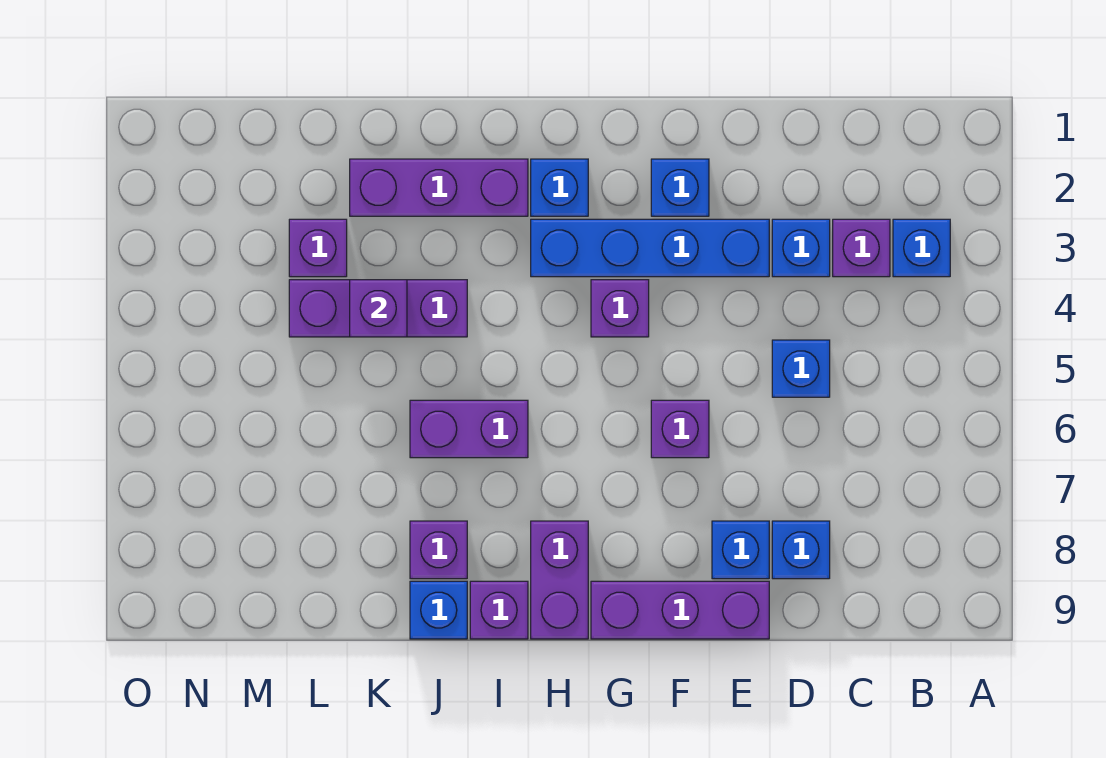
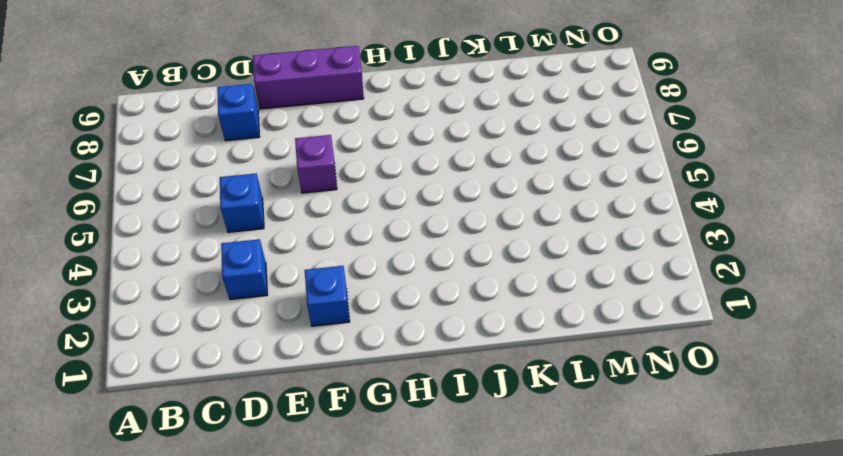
none -> blue brick B3 level 1
none -> purple brick C3 level 1
none -> blue brick E3:H3 level 1

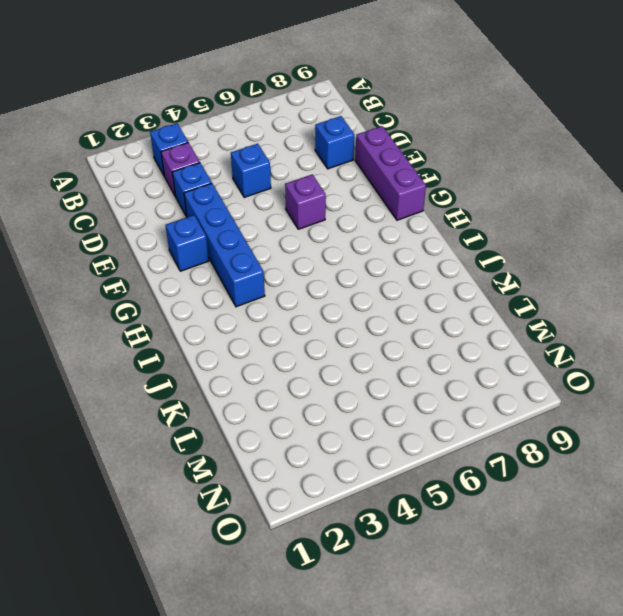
none -> blue brick E8 level 1
none -> purple brick G4 level 1
none -> blue brick H2 level 1

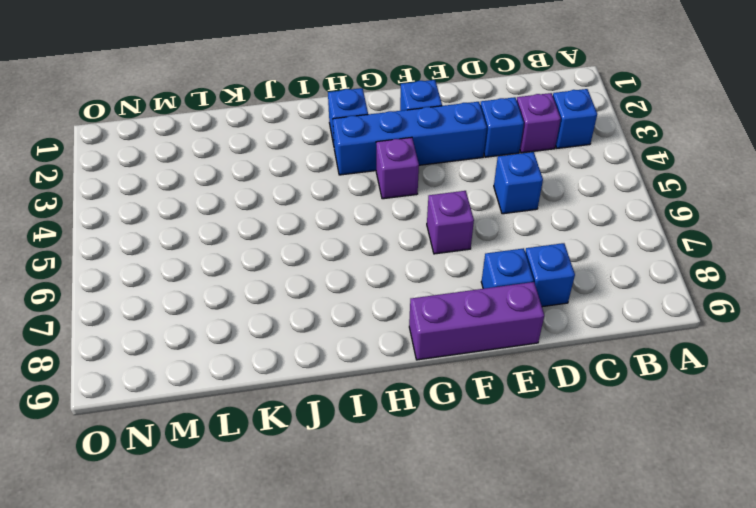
none -> purple brick H8:H9 level 1
none -> purple brick I2:K2 level 1
none -> purple brick I6:J6 level 1

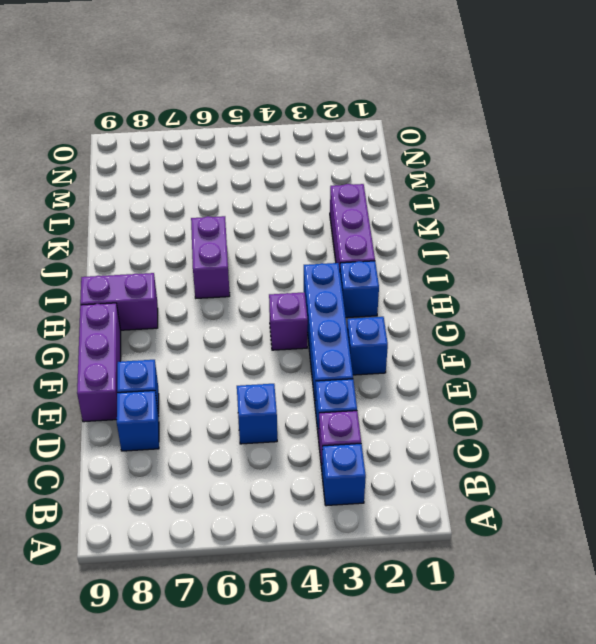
none -> purple brick F6 level 1
none -> purple brick I9 level 1
none -> purple brick J4:L4 level 1

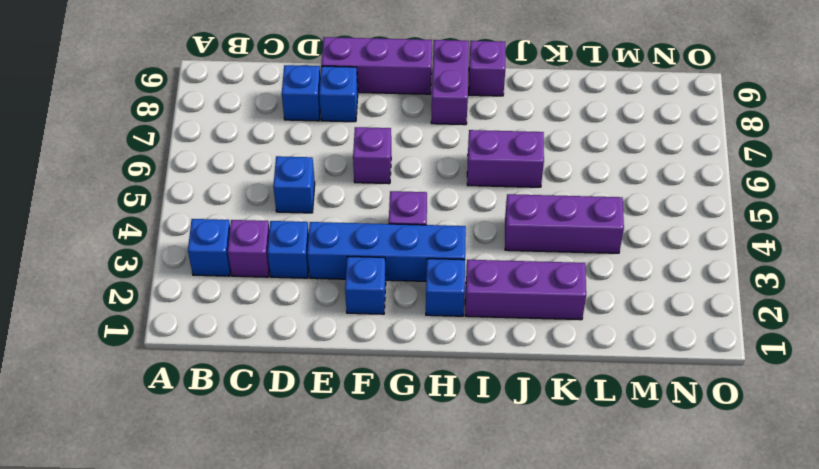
none -> purple brick J8 level 1
none -> blue brick J9 level 1
none -> purple brick L3 level 1

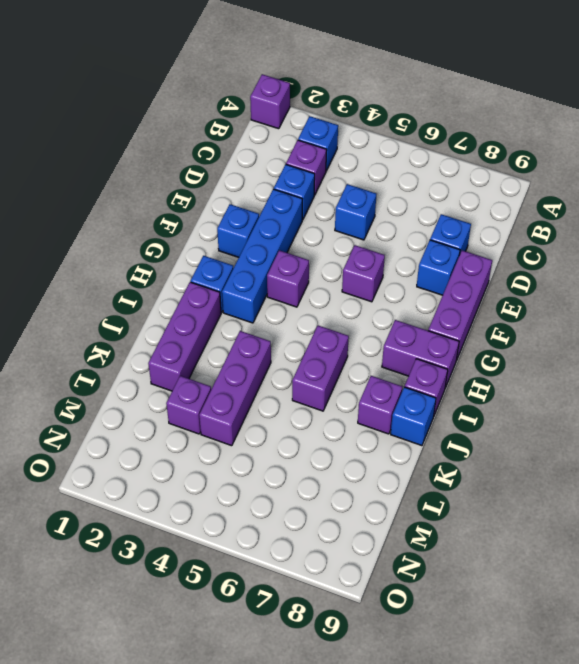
purple brick A1 level 1 -> purple brick K4 level 2

